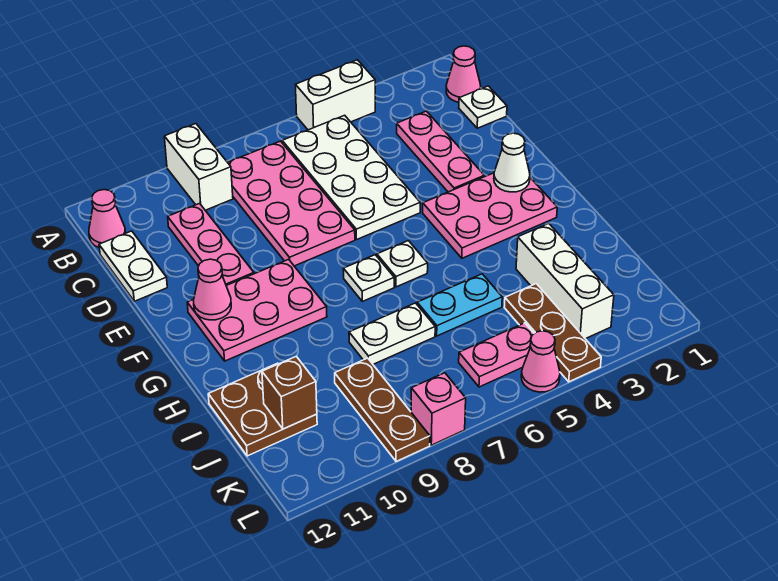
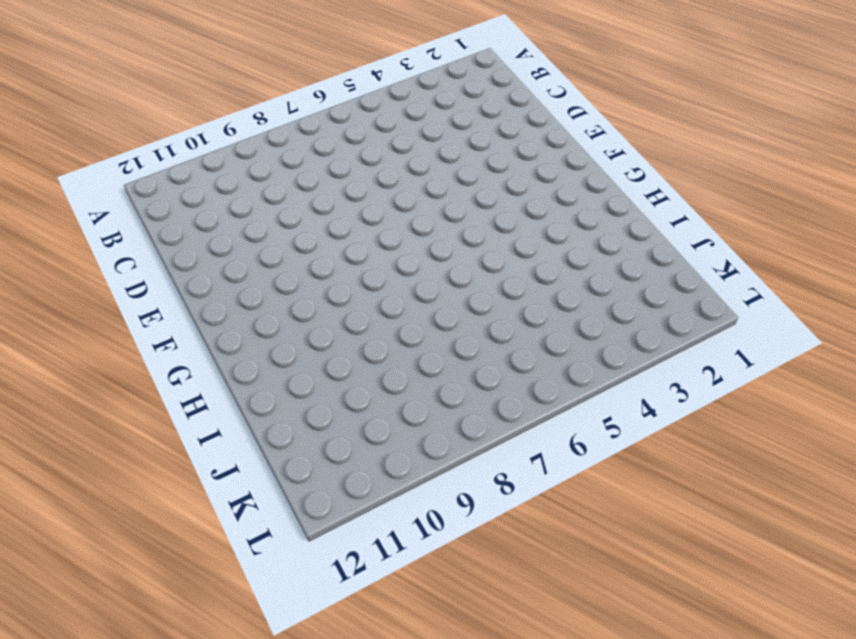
none -> white brick A4:A5 level 1
none -> white brick A9:B9 level 1
none -> pink cone B1 level 1

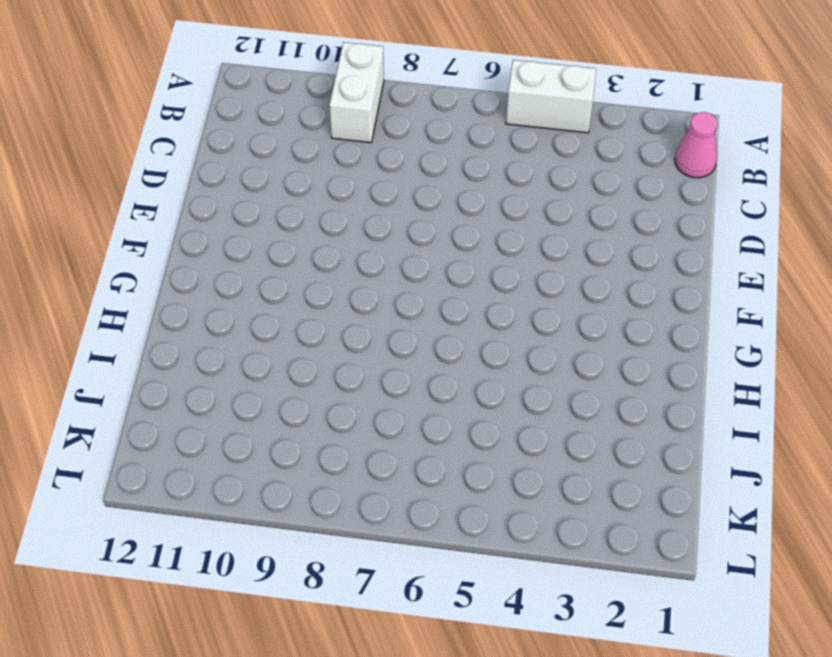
none -> white plate B5:E6 level 1
none -> pink plate B7:E8 level 1
none -> pink cone B12 level 1

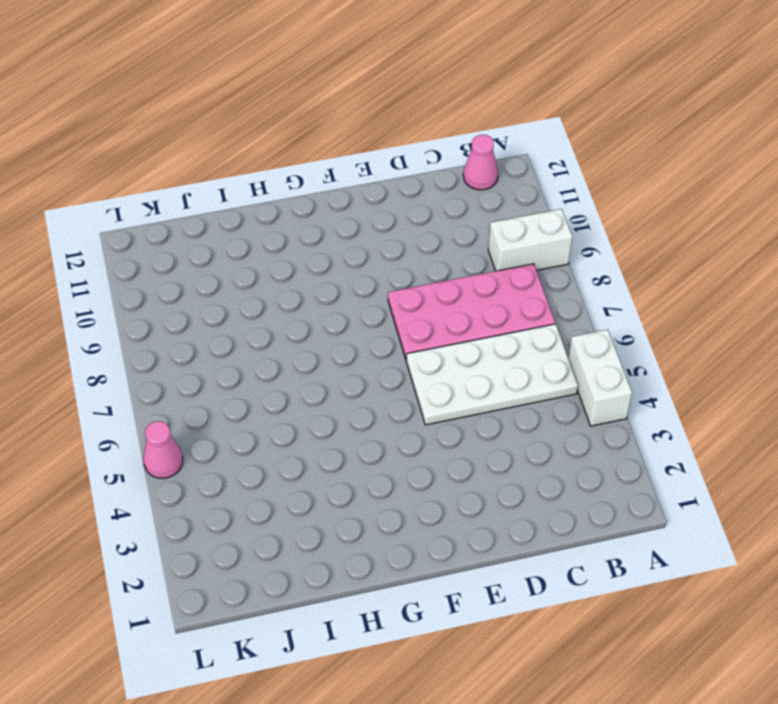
none -> pink cone B1 level 1
none -> white plate C1 level 1
none -> pink plate C3:E3 level 1

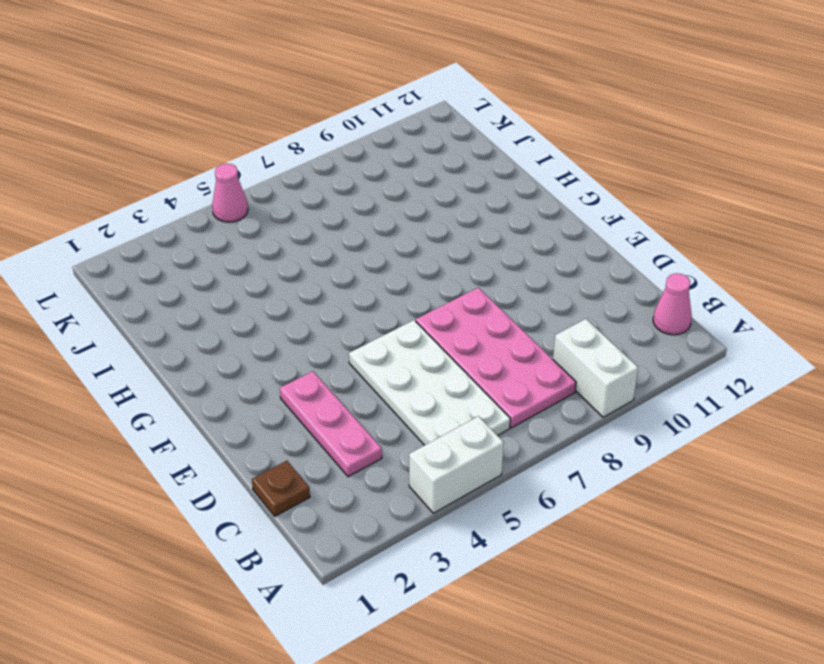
brown plate C1 level 1 -> white plate C1 level 1
none -> pink cone B1 level 1
none -> pink plate C10:E10 level 1
none -> white plate C12:D12 level 1

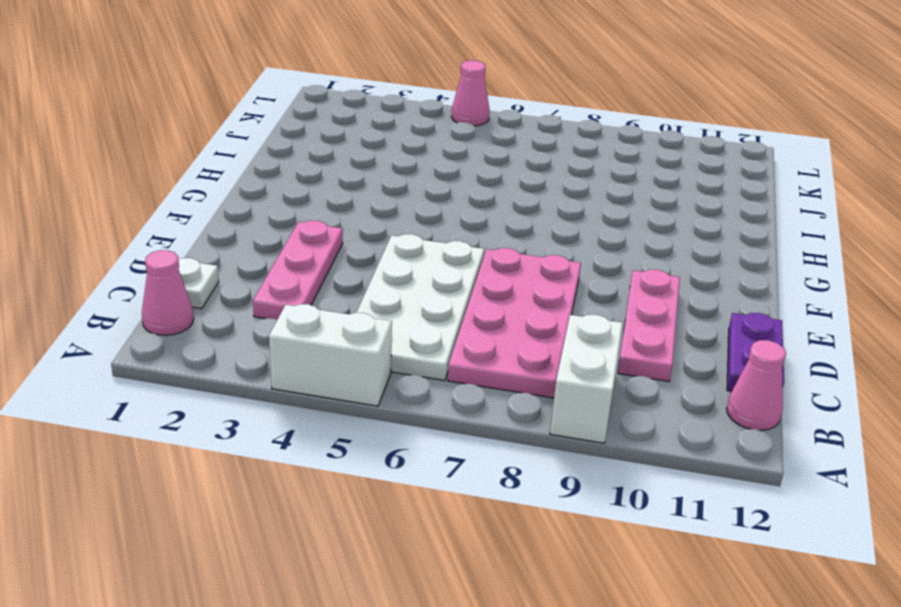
purple plate C12:D12 level 1 -> white plate C12:D12 level 1
none -> pink plate F2:G4 level 1
none -> pink plate F9:G11 level 1
none -> white plate G6 level 1

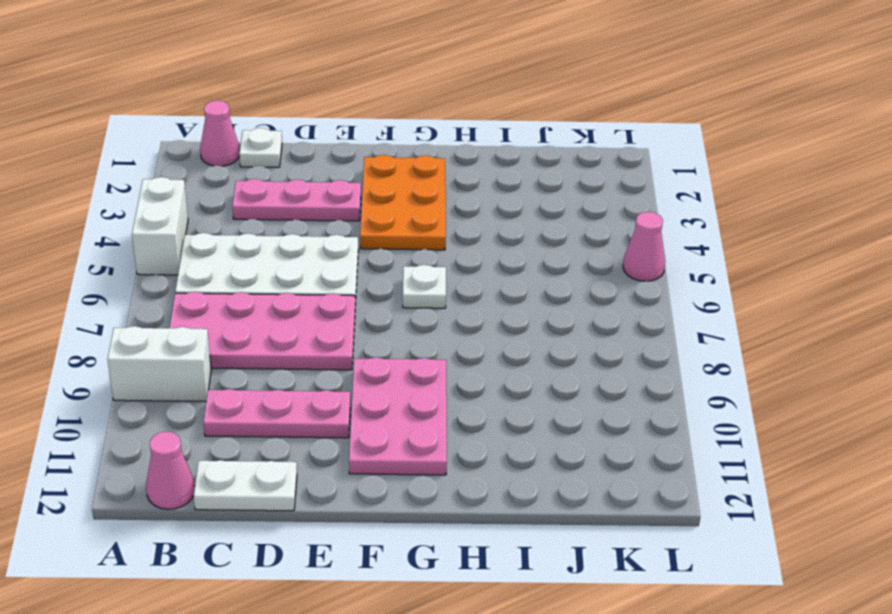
orange plate F2:G4 level 1 -> pink plate F2:G4 level 1
none -> white plate G7 level 1
none -> white brick I3:K3 level 1
none -> cyan plate I5:I6 level 1

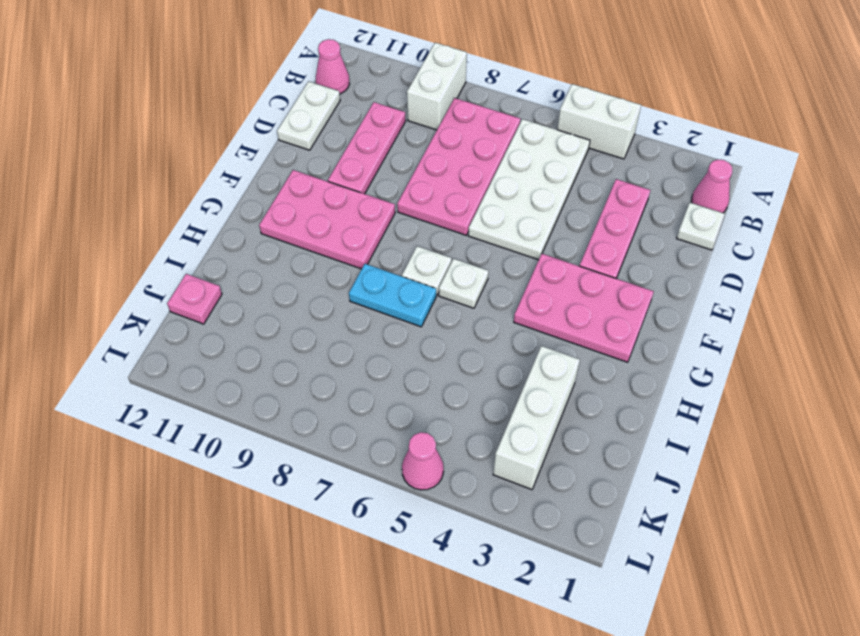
cyan plate H7:H8 level 1 -> cyan plate I5:I6 level 1
pink plate J12 level 1 -> brown plate I11:J12 level 1
none -> white plate I7:I8 level 1
none -> brown plate J4:L4 level 1
none -> brown plate J9:L9 level 1

